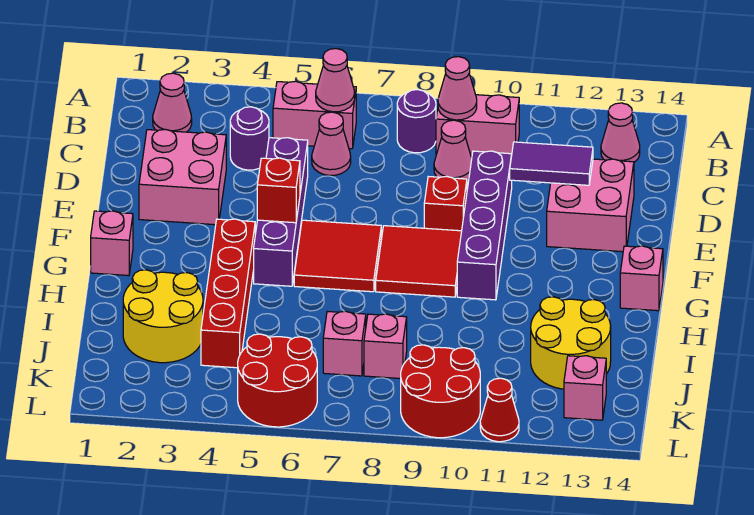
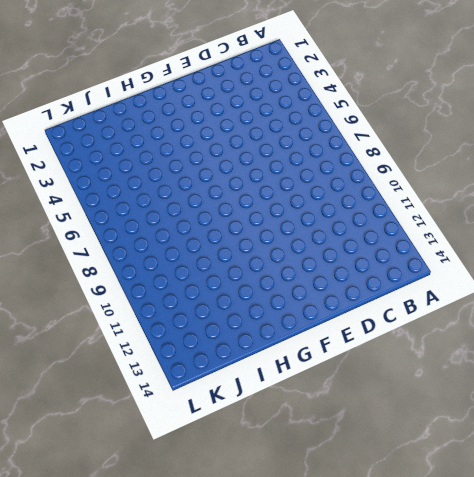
none -> pink cone B2 level 1
none -> pink brick B5:B6 level 1
none -> purple round brick B8 level 1
none -> pink brick B9:B10 level 1

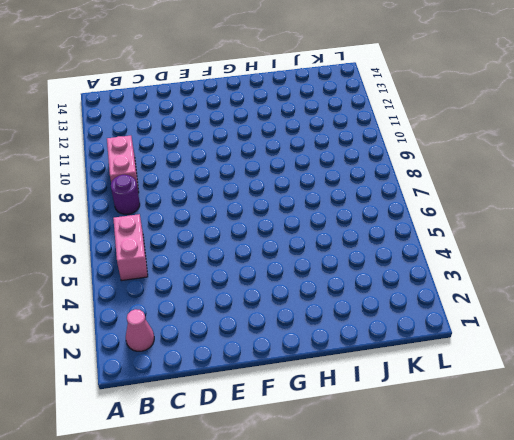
none -> pink cone B13 level 1
none -> purple round brick C4 level 1
none -> pink cone C6 level 1
none -> pink cone C9 level 1

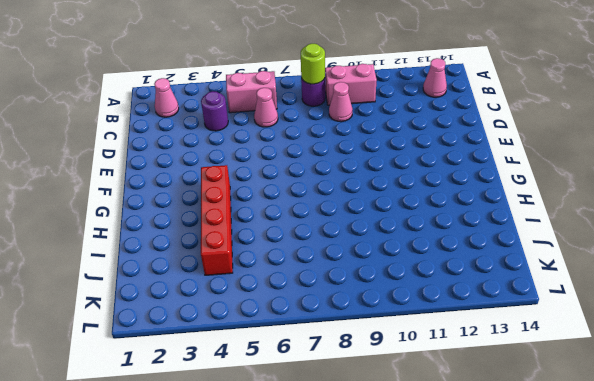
lime round brick B8 level 2 -> none
none -> pink brick D2:E3 level 1
none -> purple brick D5:G5 level 1
none -> purple brick D10:G10 level 1
none -> pink brick D12:E13 level 1

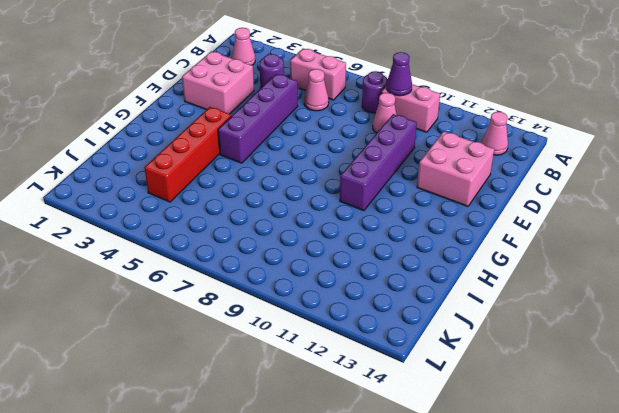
purple cone B9 level 2 -> pink cone B9 level 2
none -> red brick E9 level 1
none -> red tile F6:G7 level 1
none -> red tile F8:G9 level 1
none -> pink brick G1 level 1

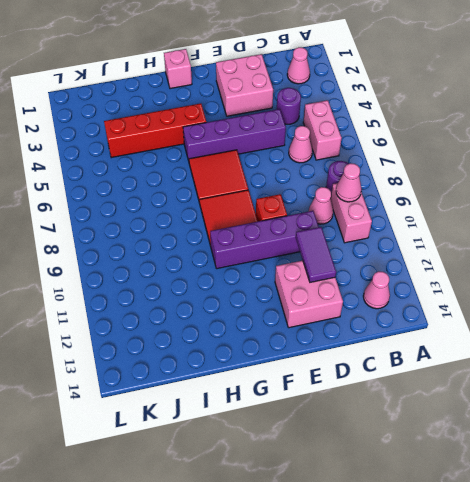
none -> pink brick G14 level 1
none -> yellow round brick I2:J3 level 1
none -> yellow round brick I12:J13 level 1
none -> pink brick J7 level 1

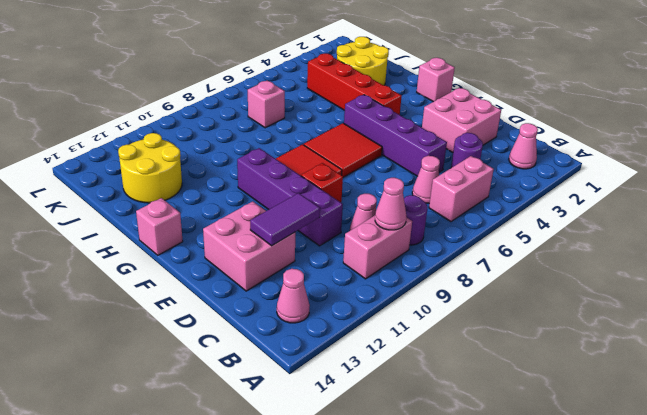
none -> pink brick J8 level 1
none -> red round brick K5:L6 level 1
none -> red round brick K9:L10 level 1
none -> pink brick K13 level 1

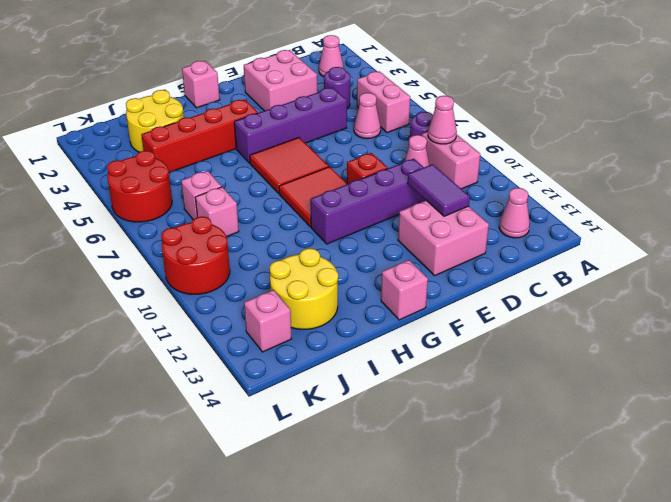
none -> red cone L11 level 1
none -> pink cone B6 level 2
none -> red brick F5 level 2

